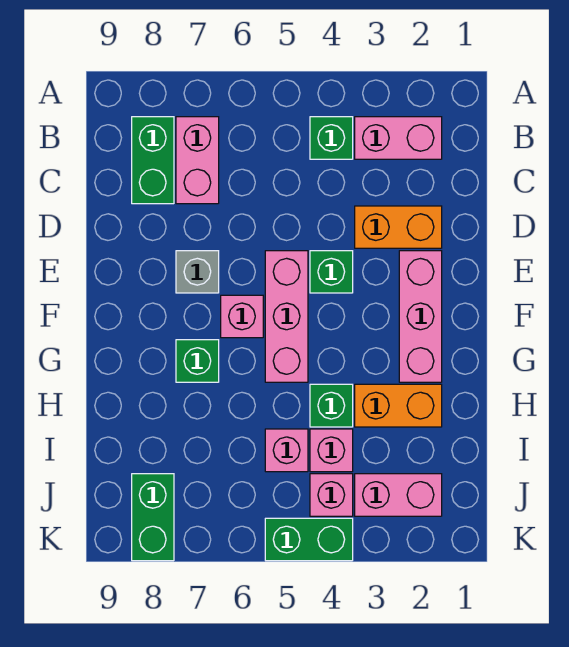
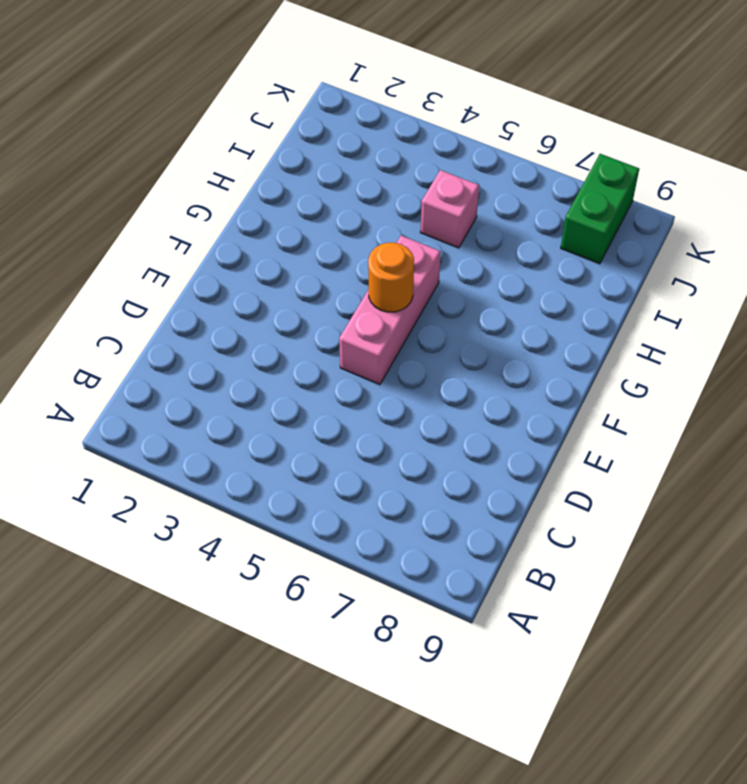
orange round brick F5 level 2 -> none
none -> pink brick B2:B3 level 1
none -> green brick B4 level 1
none -> pink brick B7:C7 level 1

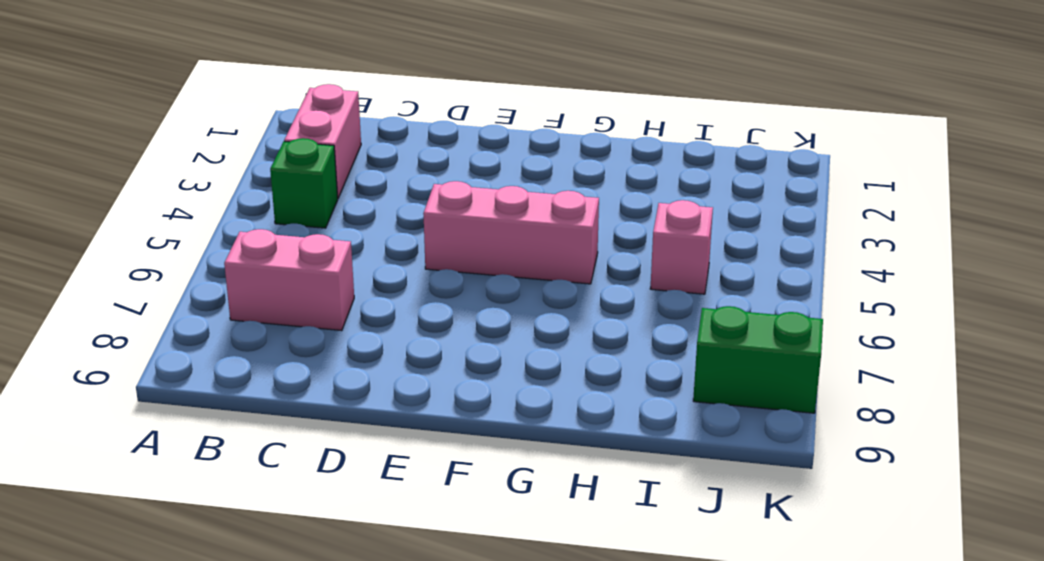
none -> green brick B8:C8 level 1
none -> orange brick D2:D3 level 1
none -> pink brick E2:G2 level 1

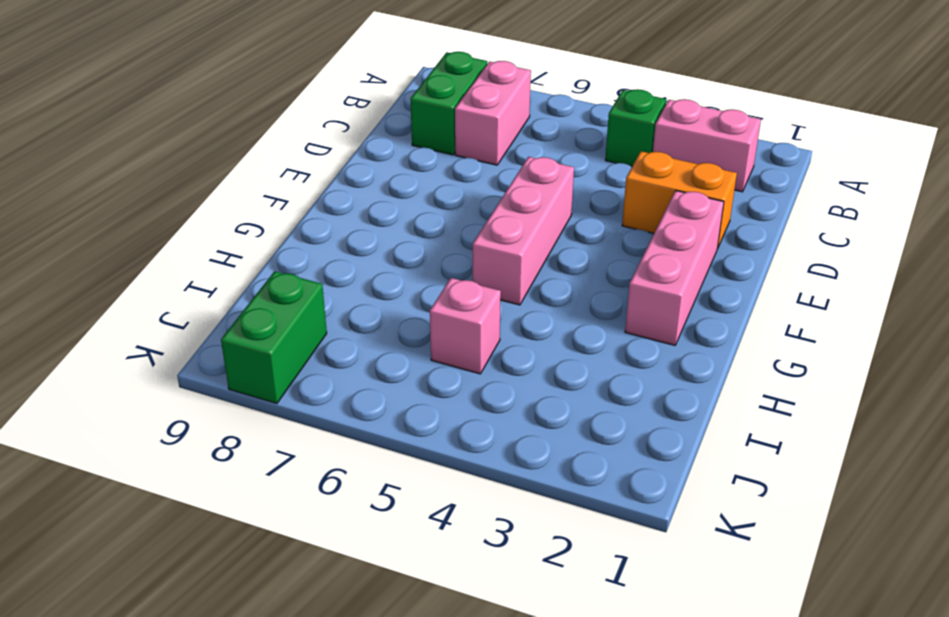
none -> green brick E4 level 1
none -> grey brick E7 level 1
none -> pink brick F6 level 1

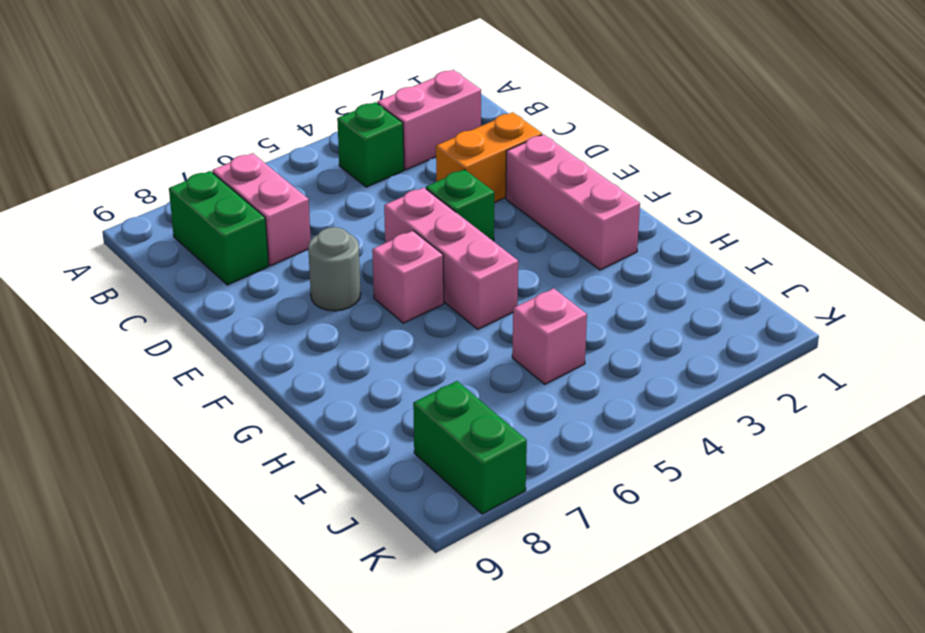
grey round brick E7 level 1 -> grey brick E7 level 1
none -> green brick G7 level 1
none -> orange brick H2:H3 level 1
none -> green brick H4 level 1

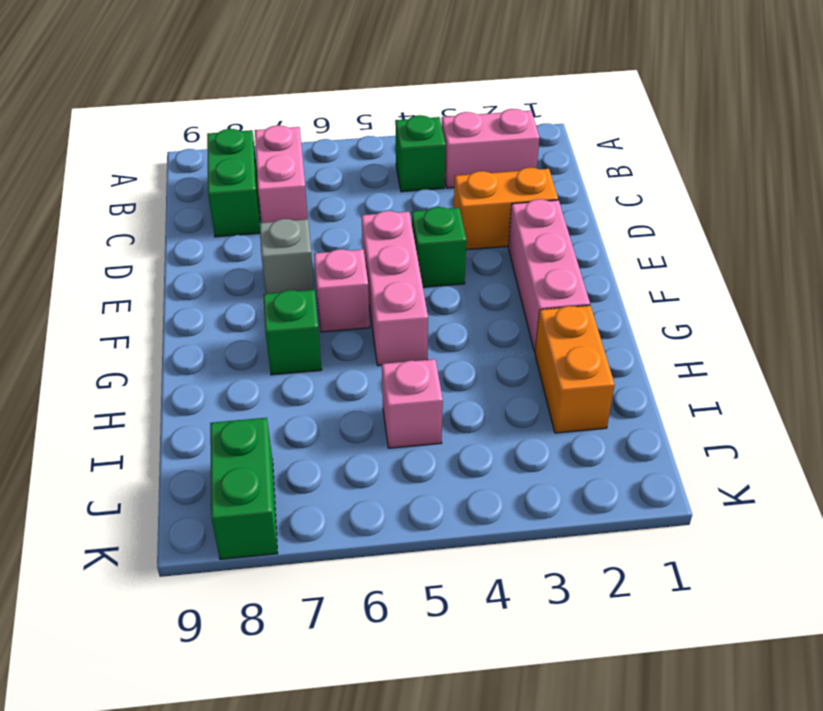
orange brick H2:I2 level 1 -> orange brick H2:H3 level 1
none -> green brick H4 level 1
none -> pink brick I4 level 1
none -> pink brick J2:J3 level 1

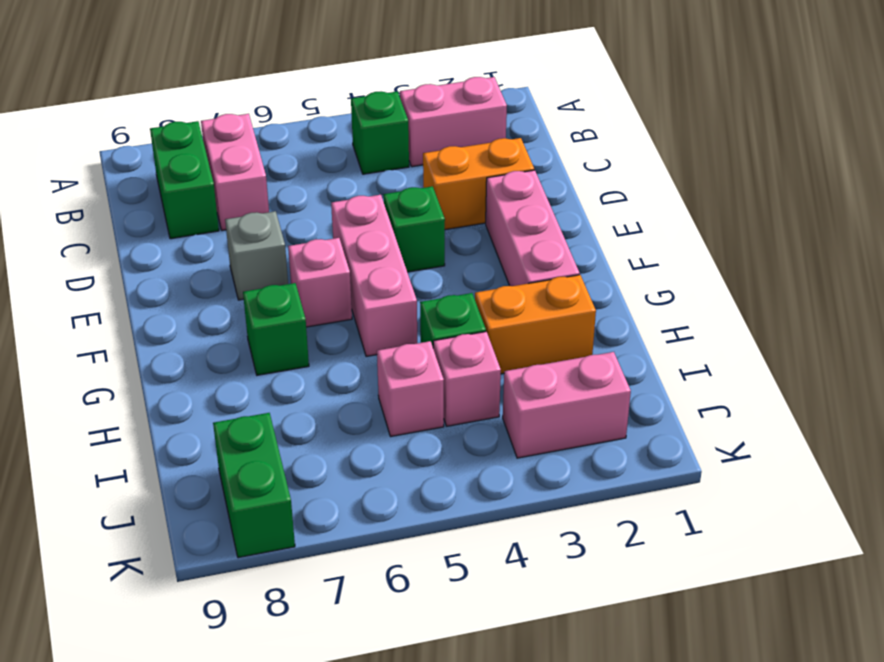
none -> pink brick J4 level 1
none -> green brick K4:K5 level 1

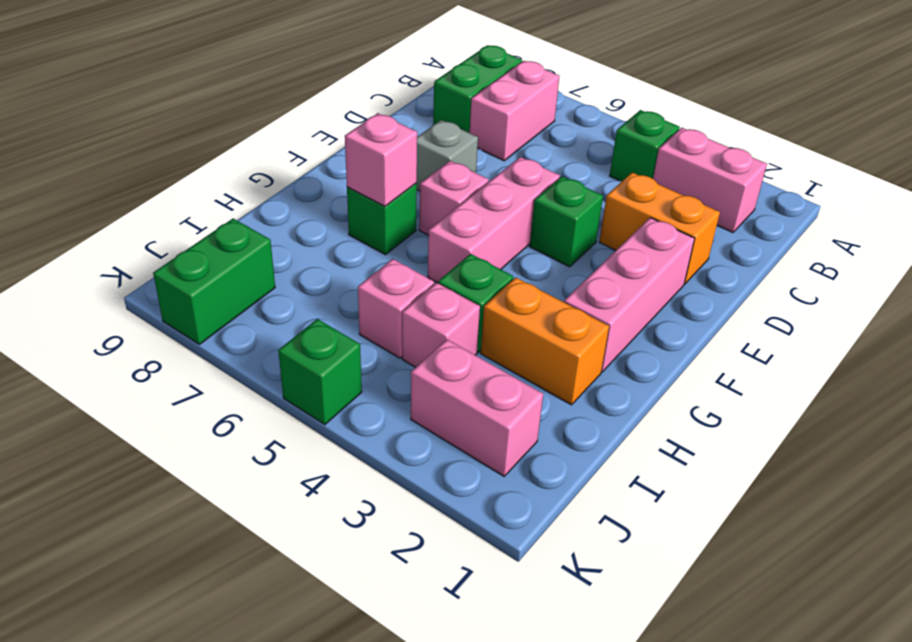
pink brick G7 level 2 -> pink brick J4 level 1
green brick K5 level 1 -> green brick K4:K5 level 1

